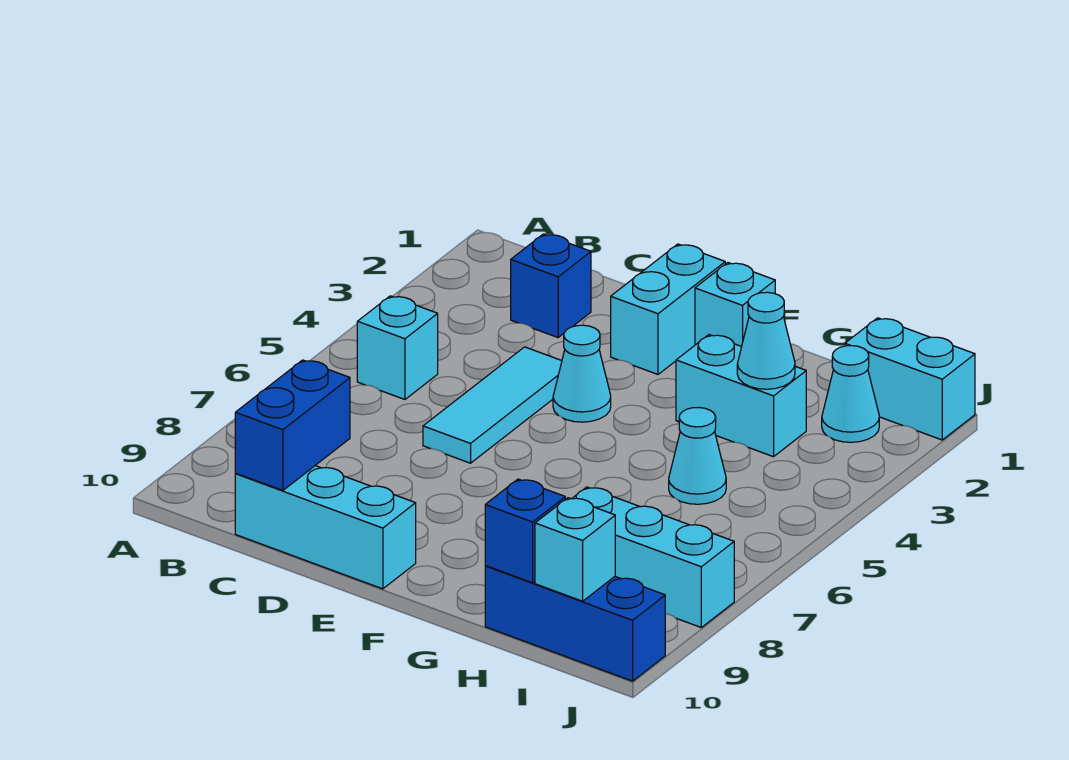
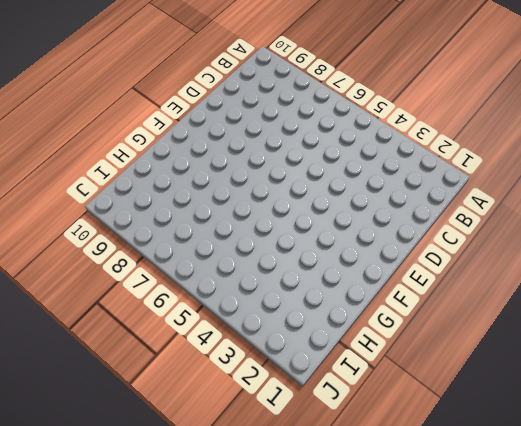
none -> cyan brick B5 level 1
none -> blue brick C2 level 1
none -> cyan brick C10:E10 level 1

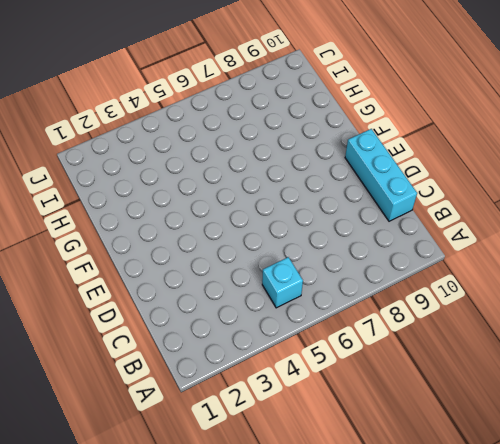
none -> blue brick C2 level 1
none -> cyan tile D4:D6 level 1
none -> cyan brick E1:E2 level 1

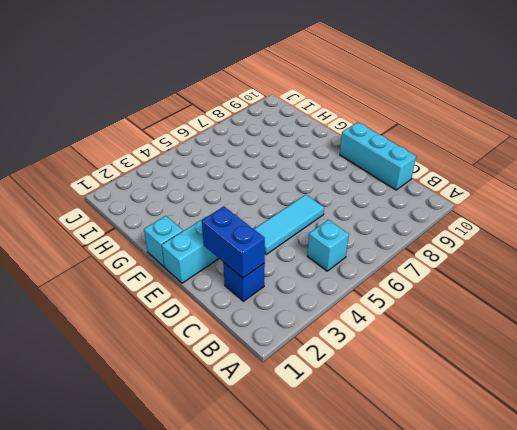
blue brick C2:D2 level 2 -> blue brick C9:C10 level 2
none -> cyan cone E4 level 1
none -> cyan brick G3:H3 level 1
none -> cyan cone H5 level 1

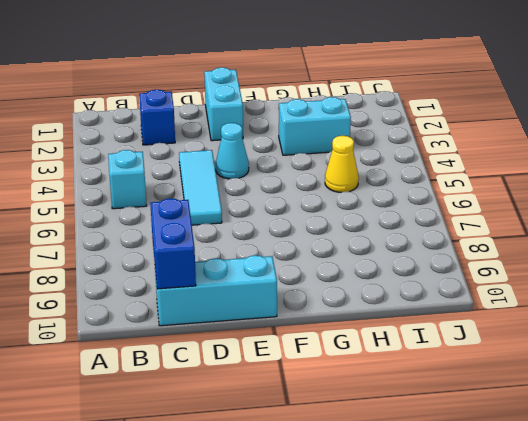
yellow cone H5 level 1 -> cyan cone H5 level 1
none -> cyan brick F1 level 1
none -> cyan brick H8:J8 level 1
none -> blue brick H10:J10 level 1

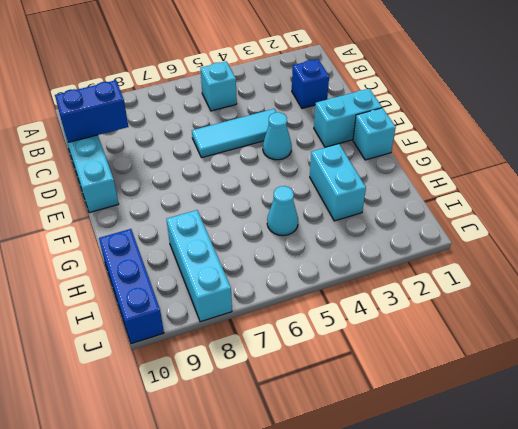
none -> cyan brick I1:J1 level 1
none -> cyan cone I2 level 1
none -> cyan cone H3 level 2

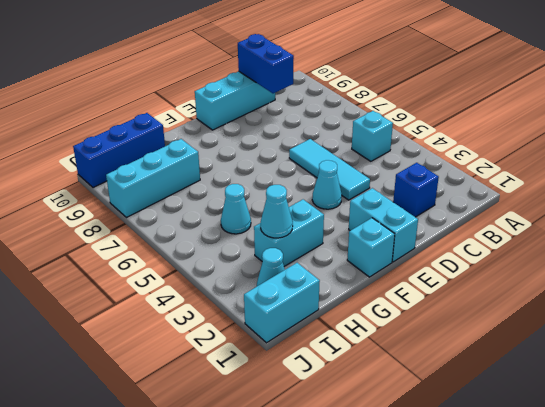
none -> blue brick H10 level 2
none -> cyan brick I10 level 2

